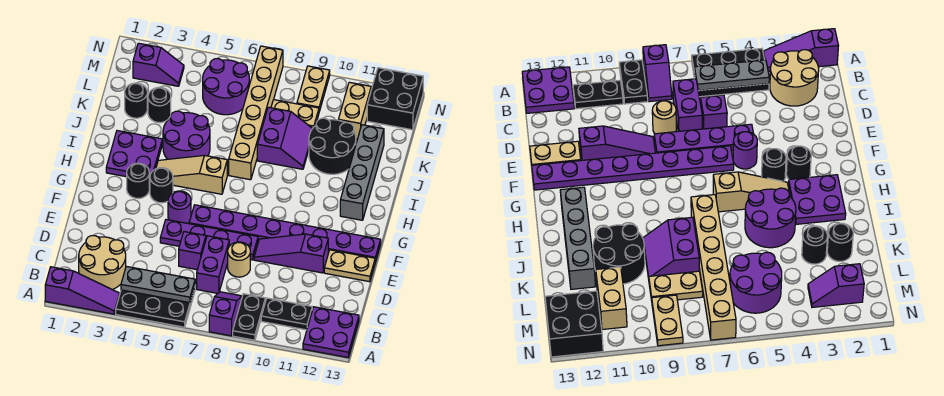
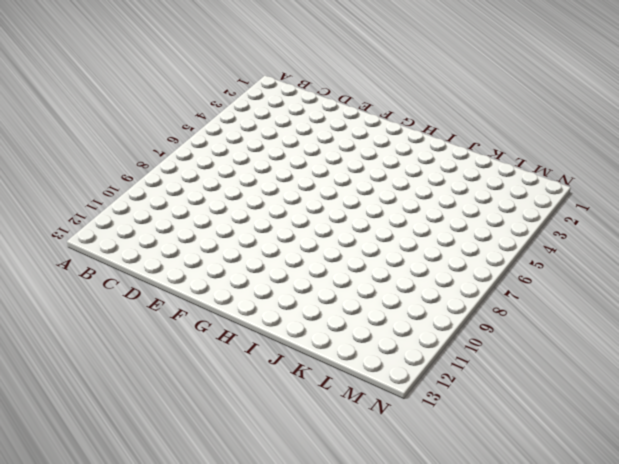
none -> purple slope A1:A3 level 1 top 1
none -> black plate A4:B6 level 1
none -> purple slope A8:B8 level 1 top A
none -> black plate A9:B9 level 1

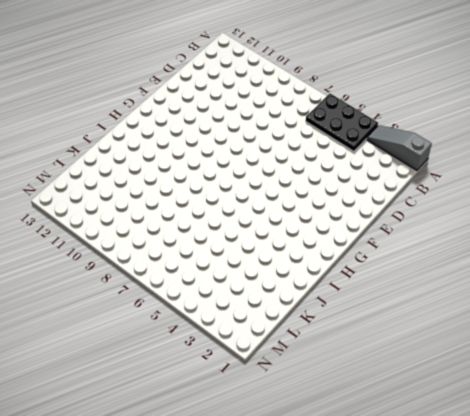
grey slope A1:A3 level 1 top 1 -> purple slope A1:A3 level 1 top 1
none -> purple slope A8:B8 level 1 top A
none -> black plate A9:B9 level 1
none -> purple plate A12:B13 level 1
none -> tan round brick B2:C3 level 1

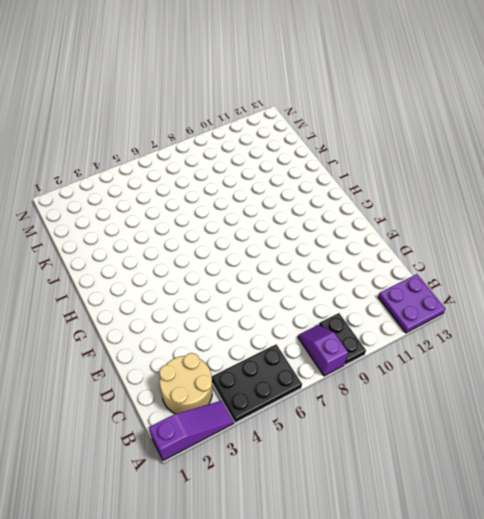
none -> black plate B10:B11 level 1
none -> purple brick C7:D7 level 1
none -> purple brick D6 level 1
none -> tan round brick D8 level 1

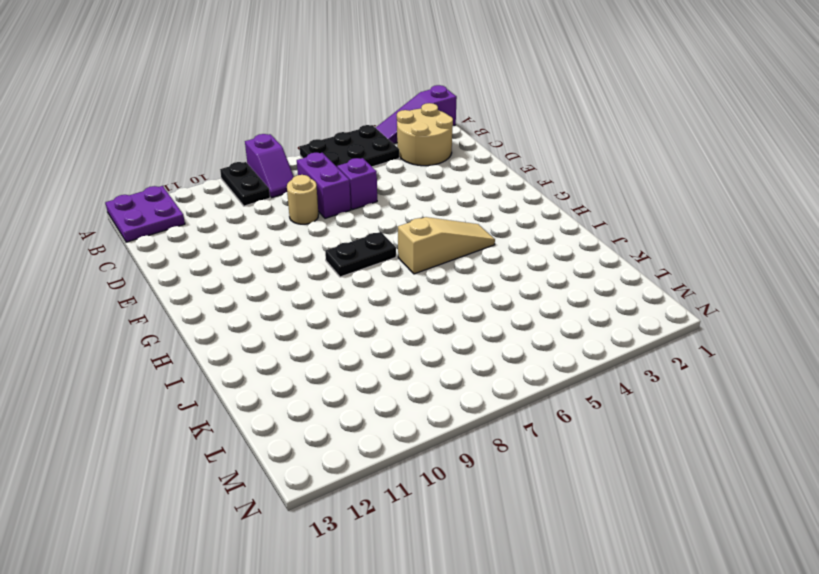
black plate G7:G8 level 1 -> black plate B10:B11 level 1
none -> purple plate E5:E8 level 1
none -> purple slope E9:E11 level 1 top 11
none -> tan plate E12:E13 level 1
none -> purple round brick F5 level 1

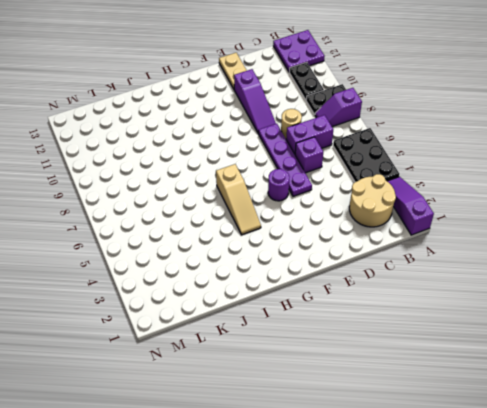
none -> purple plate F6:F13 level 1
none -> black round brick G3 level 1
none -> black round brick G4 level 1
none -> purple plate H2:I3 level 1

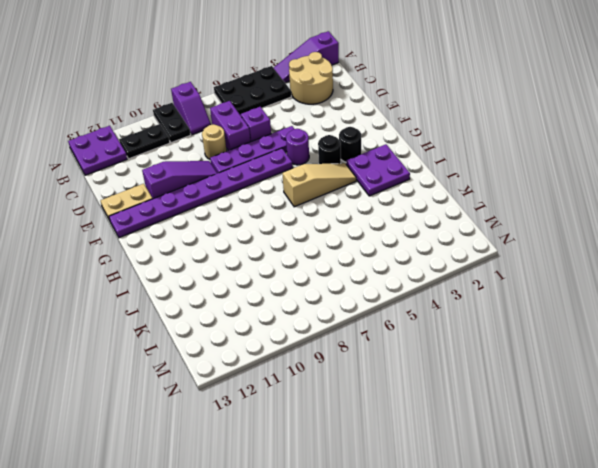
none -> grey brick H12:K12 level 1
none -> purple round brick I4:J5 level 1
none -> tan brick I7:N7 level 1
none -> purple slope J8:K9 level 1 top 8

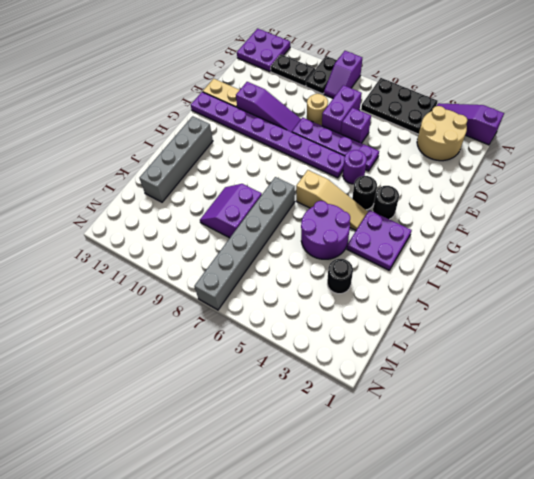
grey brick I7:N7 level 1 -> tan brick I7:N7 level 1
none -> black round brick J10:K11 level 1
none -> black round brick K2 level 1
none -> purple round brick L5:M6 level 1
none -> tan plate L8:L9 level 1

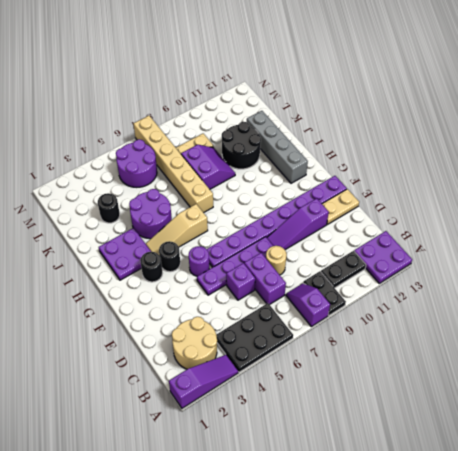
none -> black round brick K2 level 1
none -> tan brick L11:M11 level 1
none -> purple slope M2:M3 level 1 top 2
none -> tan plate M9:N9 level 1

